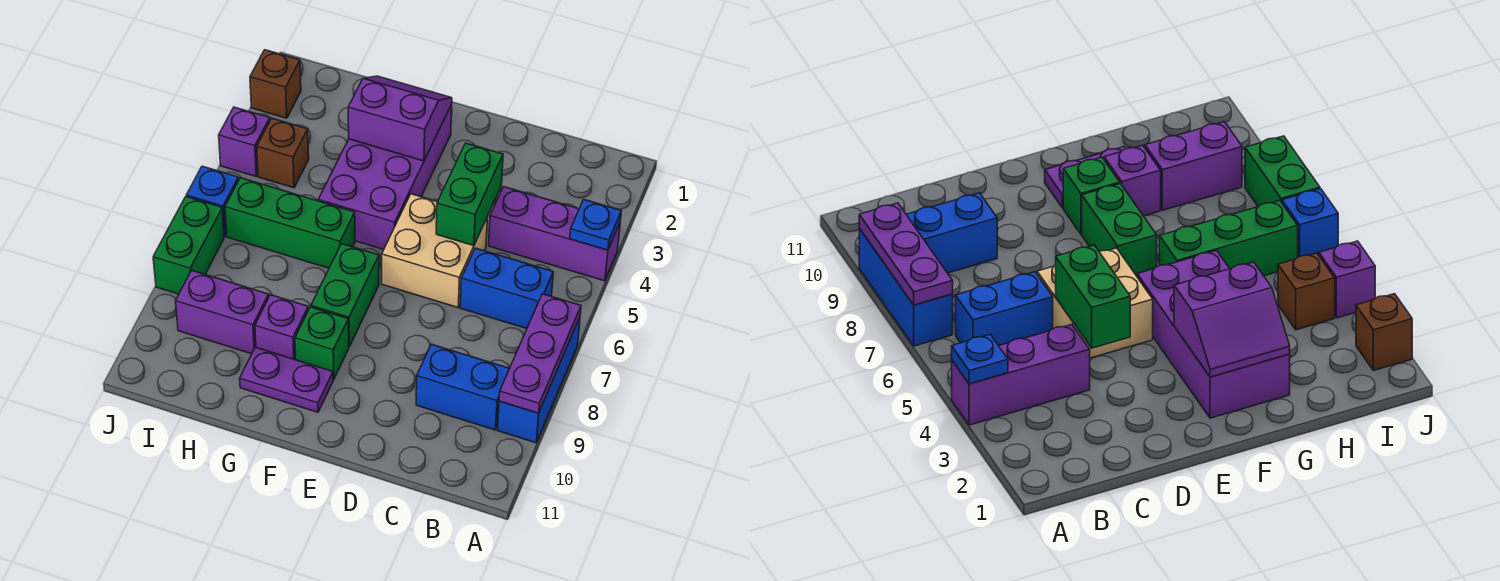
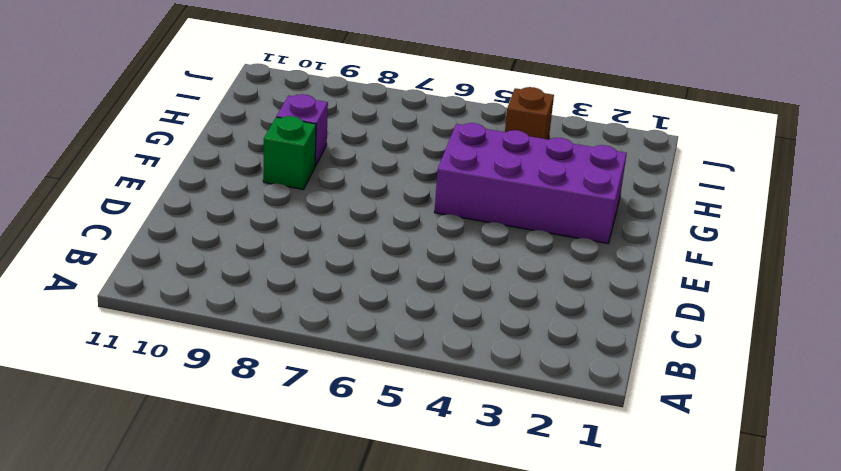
none -> purple brick A4:C4 level 1
none -> blue brick A7:A9 level 1
none -> blue brick B6:C6 level 1

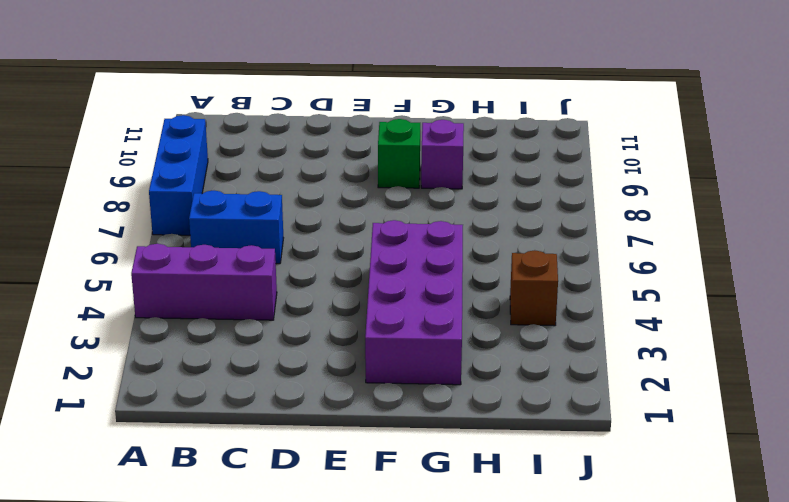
none -> blue brick B9:C9 level 1
none -> tan brick D5:E6 level 1
none -> green brick F7:F8 level 1

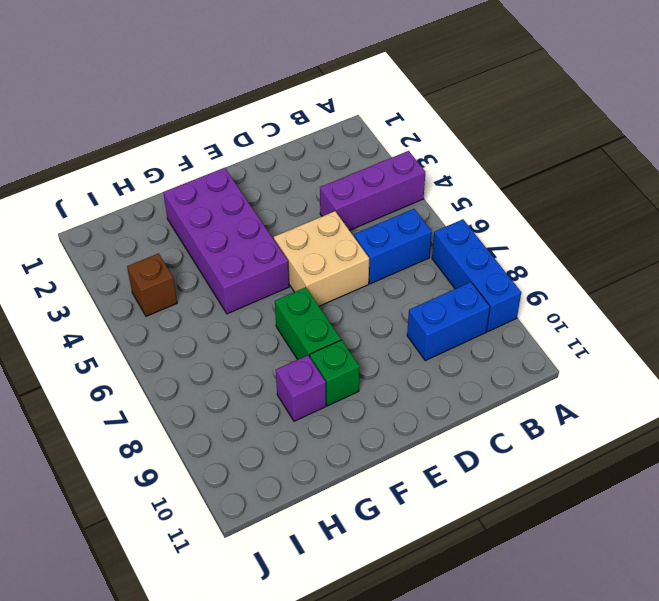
none -> purple plate F10:G10 level 1
none -> green brick G6:I6 level 1
none -> purple brick H9:I9 level 1

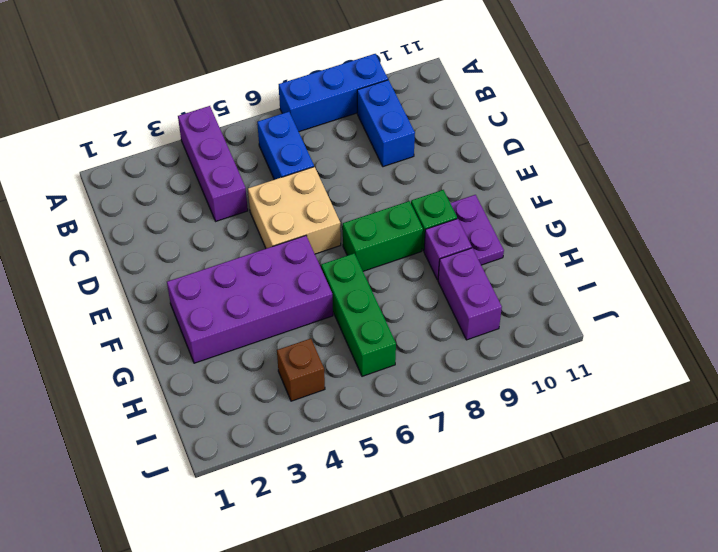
none -> brown brick J2 level 1
none -> purple brick J4 level 1
none -> blue brick J6 level 1

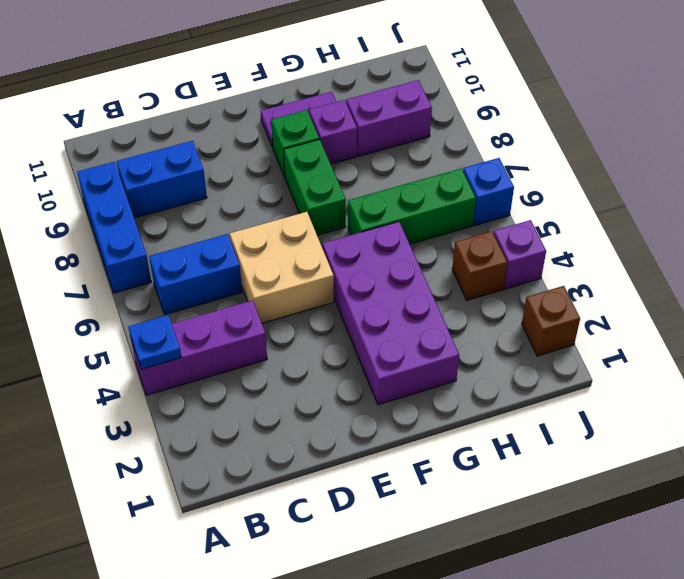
none -> green brick J7:J8 level 1
none -> purple plate A7:A9 level 2
none -> green brick D4:D5 level 2

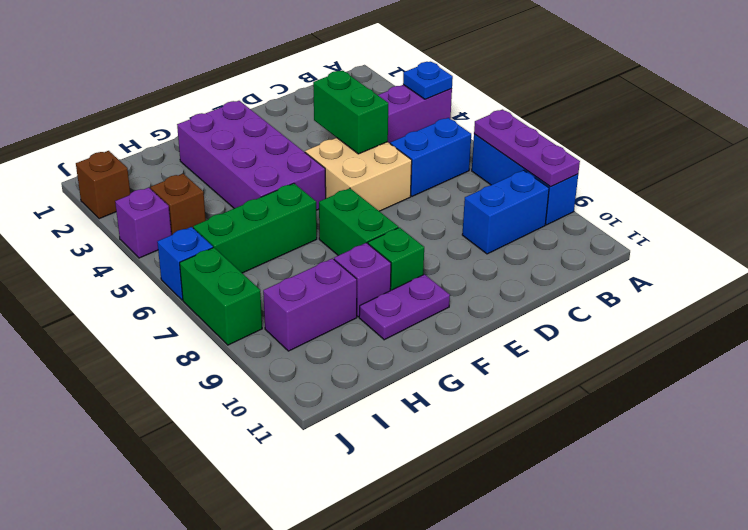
none -> purple slope F2:G3 level 2 top 3

